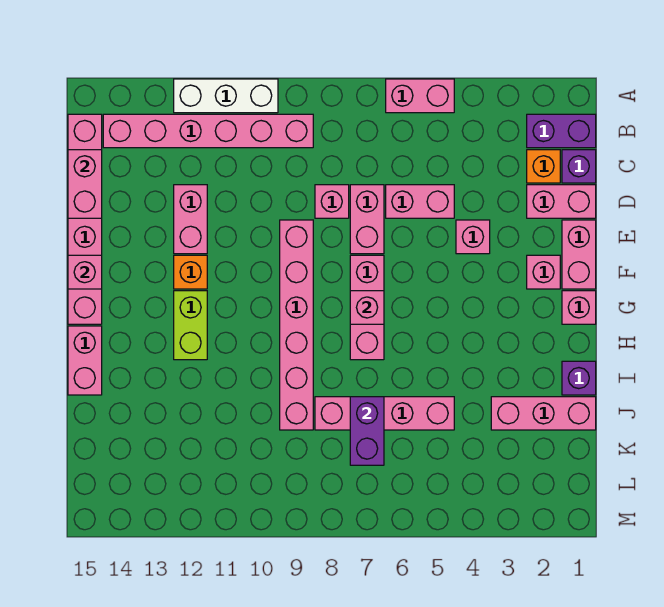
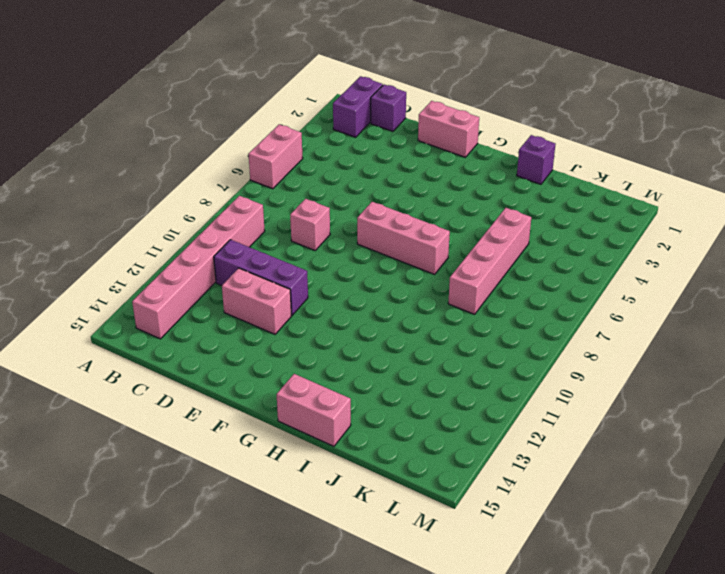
purple brick C11:E11 level 1 -> none
none -> white brick A10:A12 level 1
none -> pink brick B15:G15 level 1
none -> orange brick C2 level 1

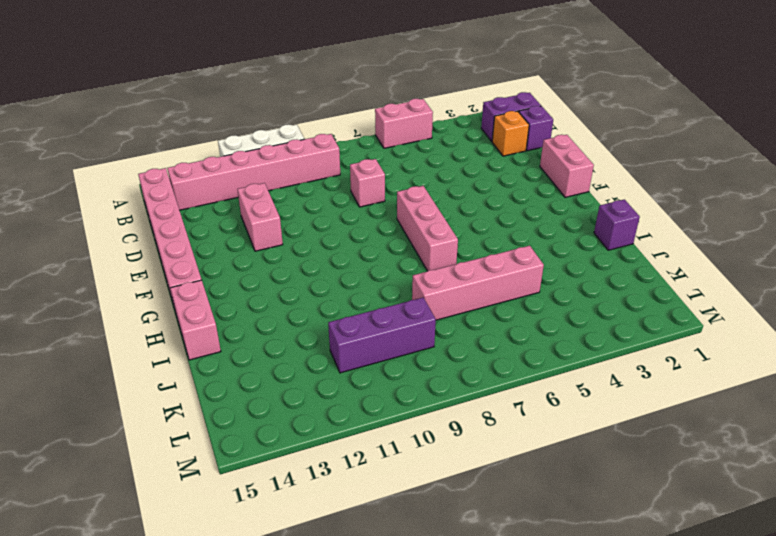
purple brick K9:K11 level 1 -> none
none -> pink brick D1:D2 level 1
none -> pink brick D5:D6 level 1
none -> pink brick D7:E7 level 1

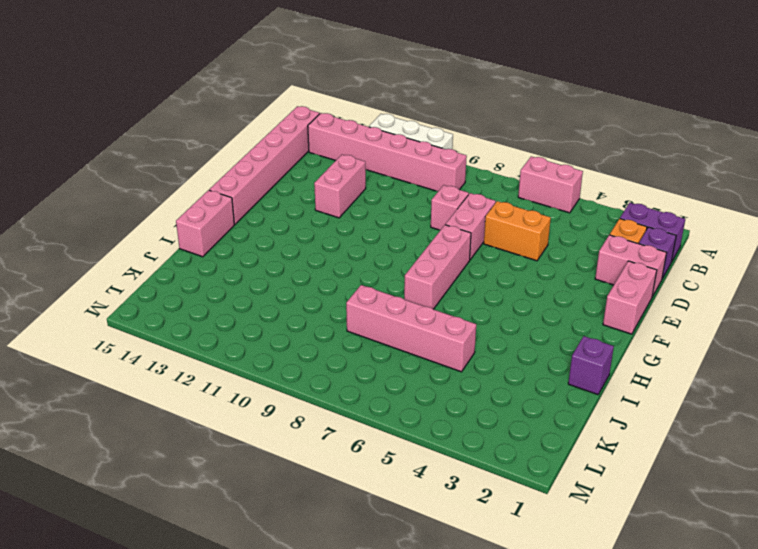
orange brick D5:D6 level 1 -> pink brick D5:D6 level 1
none -> pink brick E4 level 1
none -> pink brick E9:J9 level 1
none -> pink brick F2 level 1

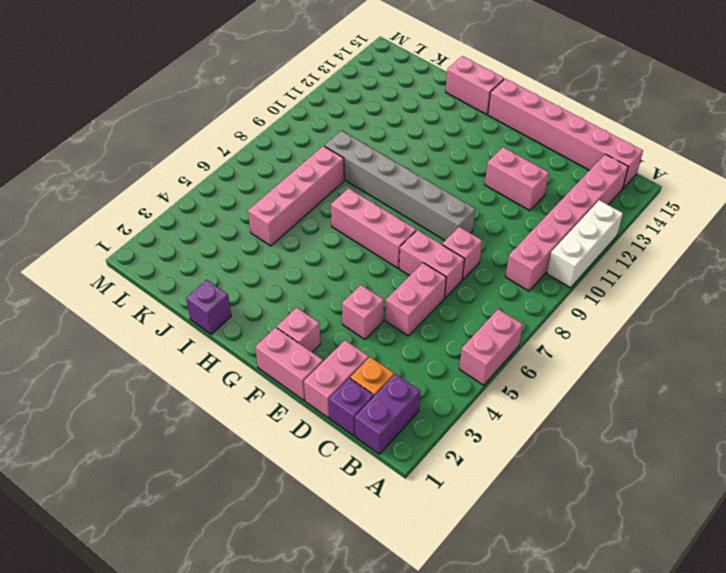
grey brick E9:J9 level 1 -> pink brick E9:J9 level 1
none -> orange brick F12 level 1
none -> pink brick G1 level 1
none -> lime brick G12:H12 level 1

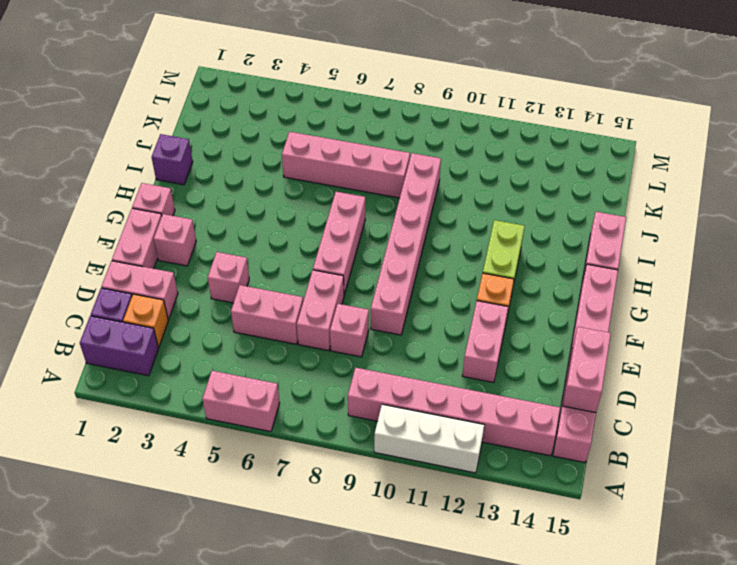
none -> pink brick J1:J3 level 1
none -> pink brick F15 level 2
none -> pink brick G7 level 2

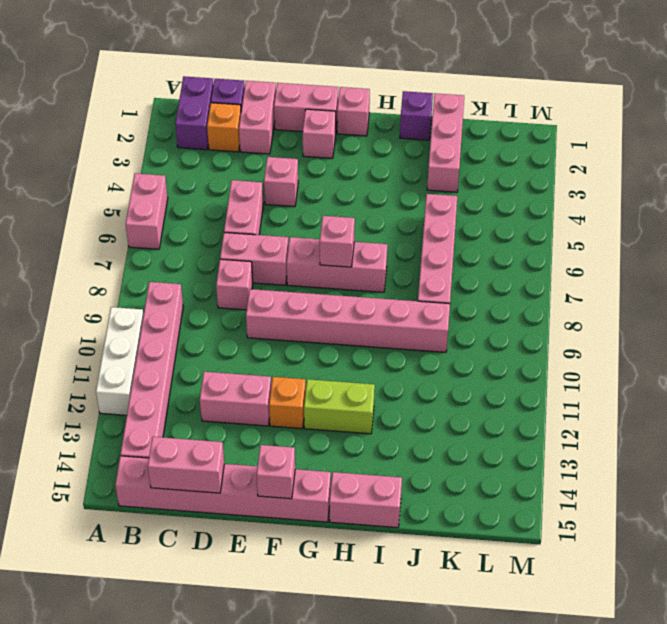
none -> purple brick J7:K7 level 2

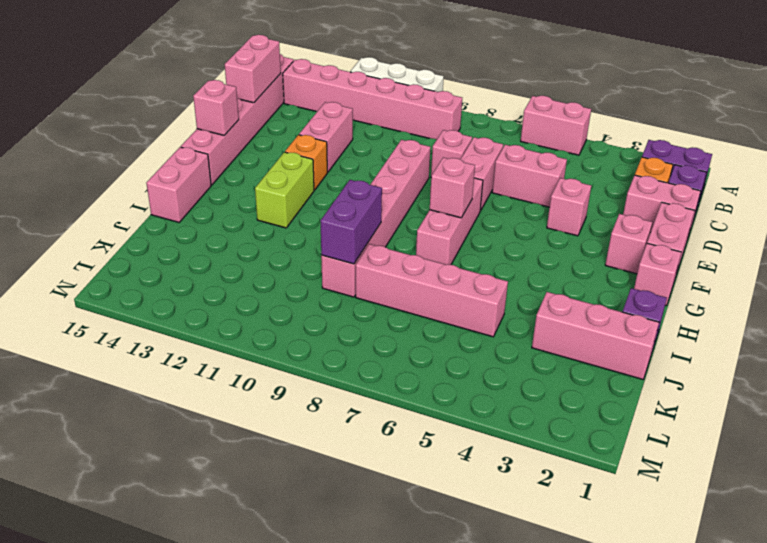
purple brick I9:J9 level 2 -> purple brick J7:K7 level 2

